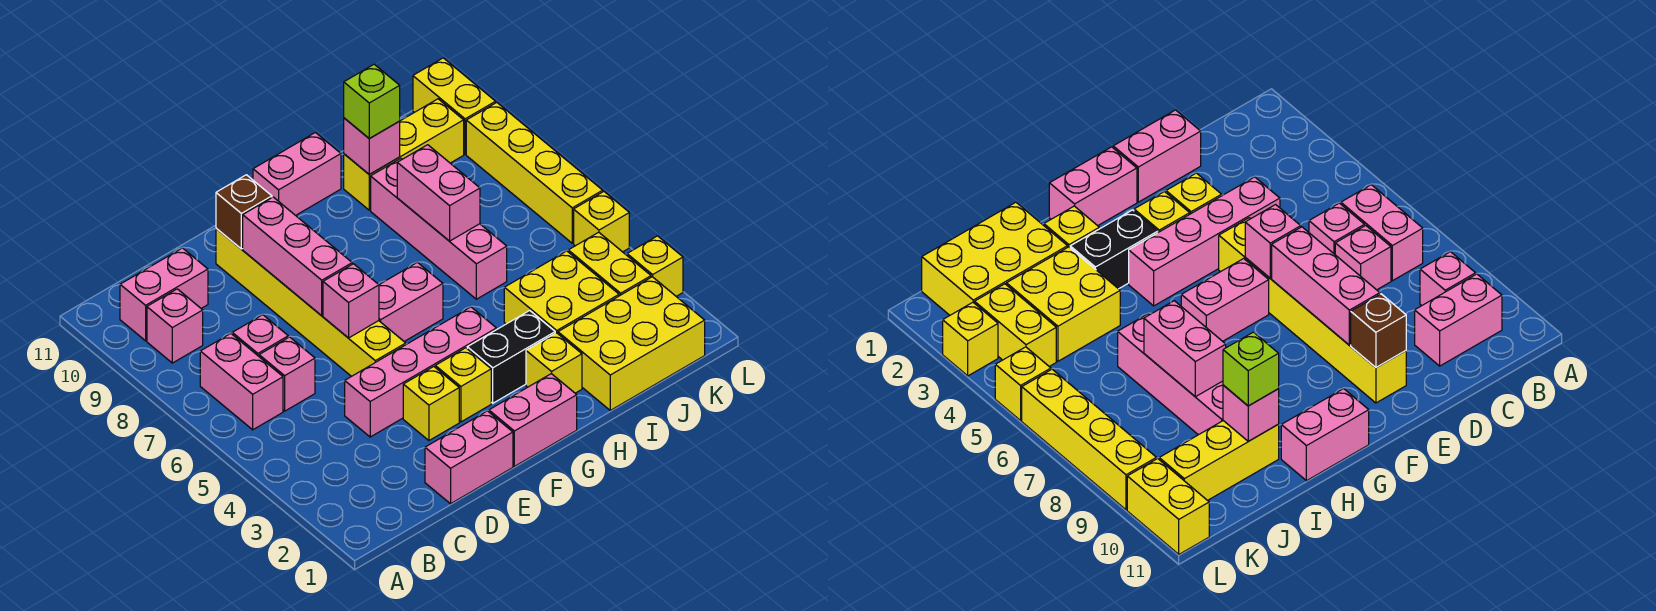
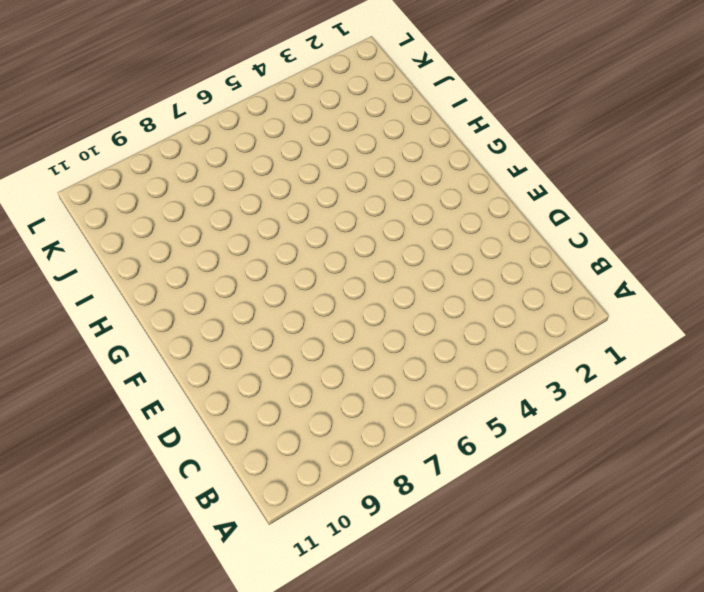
none -> pink brick B6:B7 level 1
none -> pink brick B9 level 1
none -> pink brick B10:C10 level 1
none -> pink brick C6 level 1

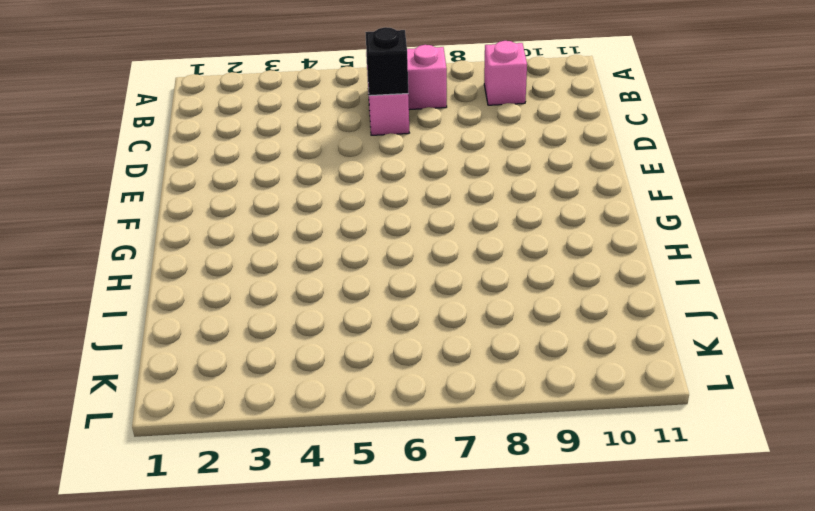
black brick C6 level 2 -> none
none -> pink brick B10:C10 level 1
none -> pink brick C7 level 1
none -> pink brick D1:E1 level 1
none -> pink brick D4:G4 level 1

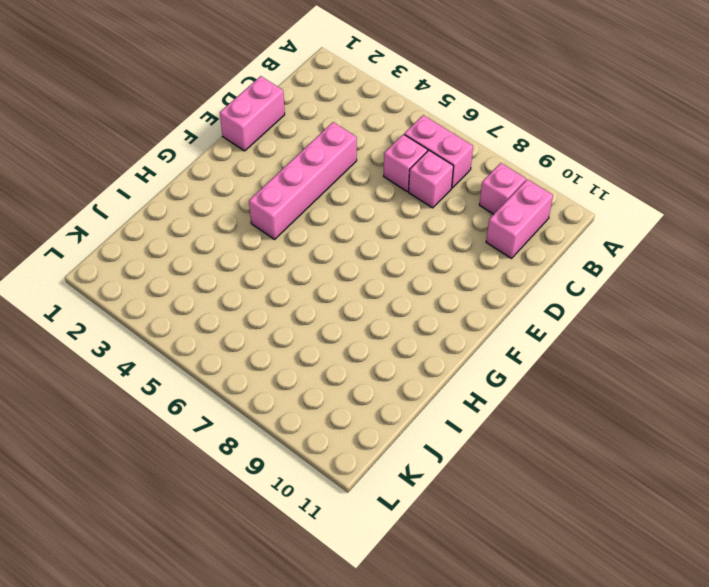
none -> yellow brick E3 level 1
none -> yellow brick E5:E10 level 1
none -> pink brick F1:G1 level 1
none -> yellow brick F3 level 1

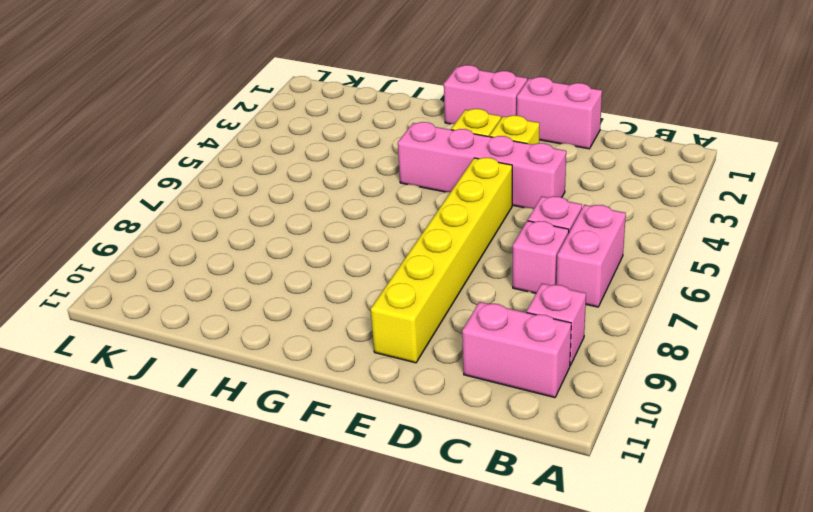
none -> pink brick F6:G6 level 1
none -> black brick G3:H3 level 1
none -> pink brick G11:H11 level 1
none -> yellow brick H2 level 1

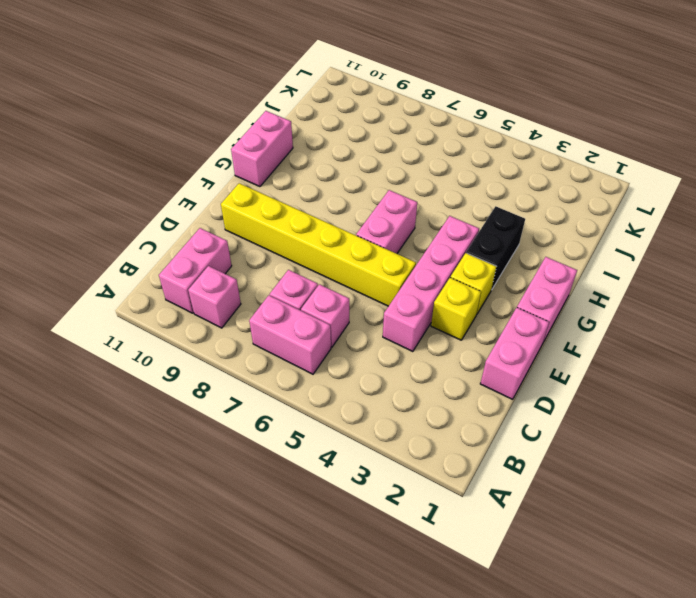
none -> yellow brick H2 level 1
none -> yellow brick I1:K2 level 1
none -> yellow brick I3:J4 level 1
none -> pink brick I6:I9 level 1

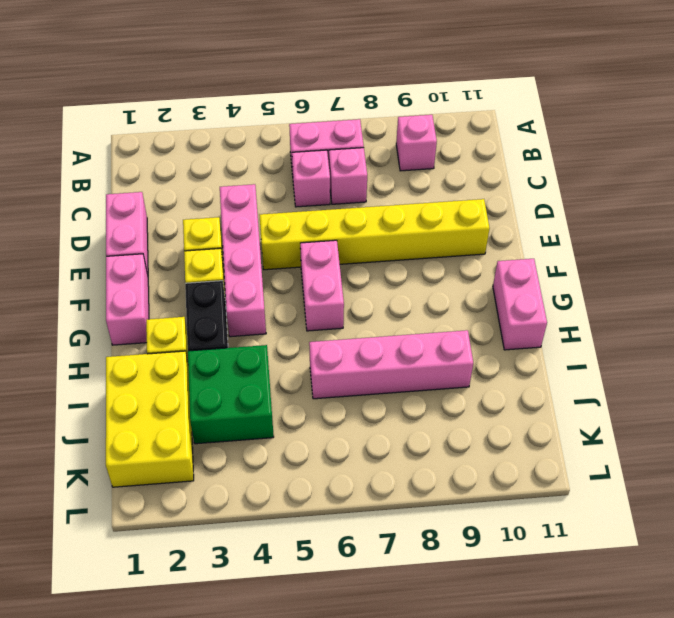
green brick I3:J4 level 1 -> yellow brick I3:J4 level 1
none -> pink brick B10:C10 level 1
none -> yellow brick I10:K10 level 1
none -> yellow brick K3:K4 level 1
none -> yellow brick L3 level 1

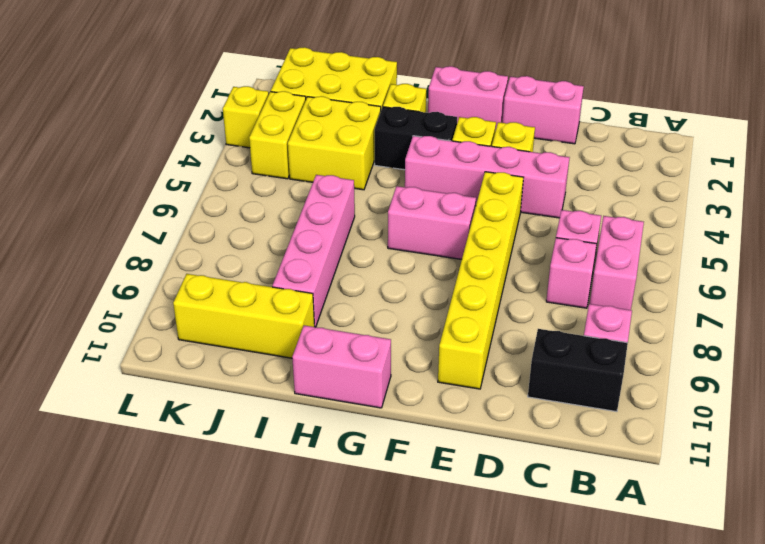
black brick B10:C10 level 1 -> pink brick B10:C10 level 1
none -> yellow brick L5 level 1
none -> yellow brick L6:L9 level 1
none -> yellow brick L10:L11 level 1
none -> pink brick E6 level 2

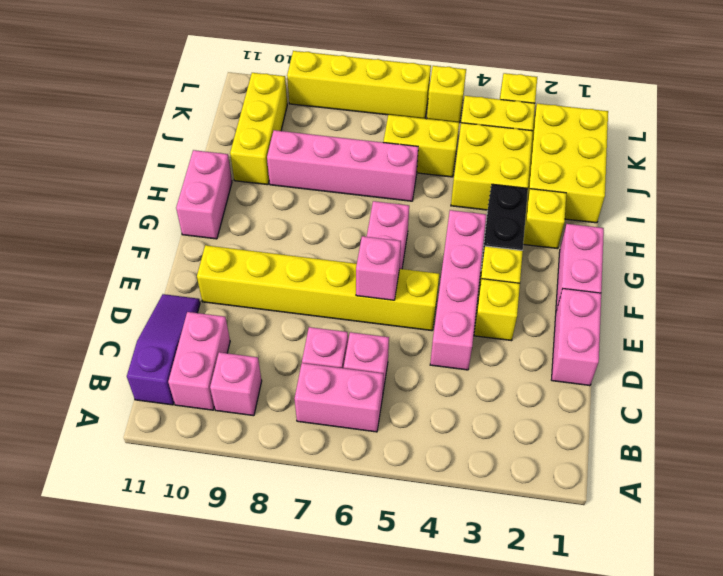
purple slope B11:D11 level 1 top B -> none
yellow brick J5:J6 level 1 -> yellow brick L10:L11 level 1
none -> pink brick E7:E9 level 2
none -> brown brick E10 level 2
none -> pink brick I7:I8 level 2
none -> pink brick I10 level 2

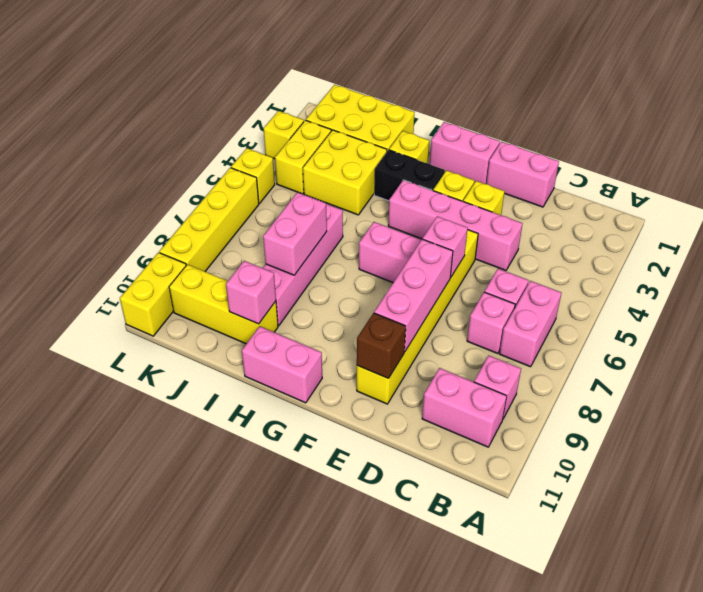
none -> lime brick I10 level 3

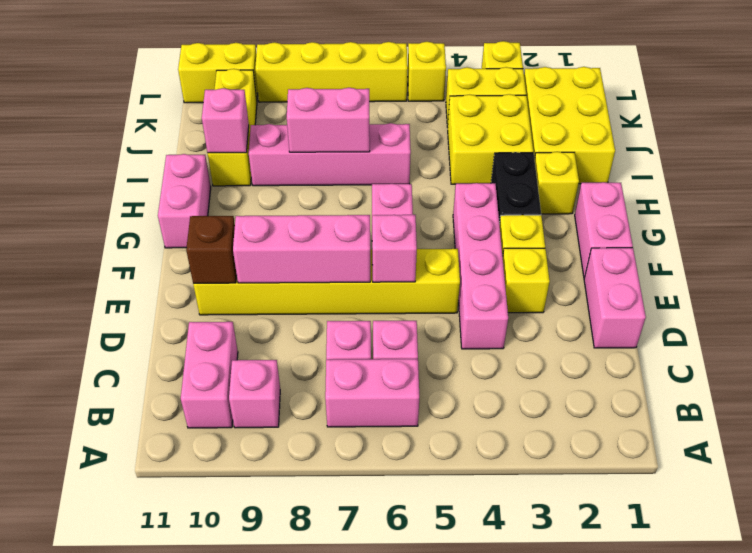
none -> lime brick I10 level 3

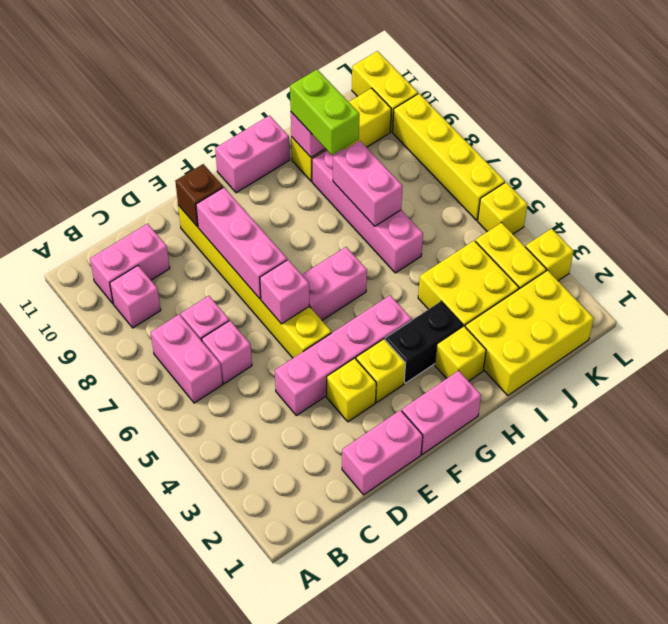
lime brick I9:I10 level 3 -> lime brick I10 level 3

